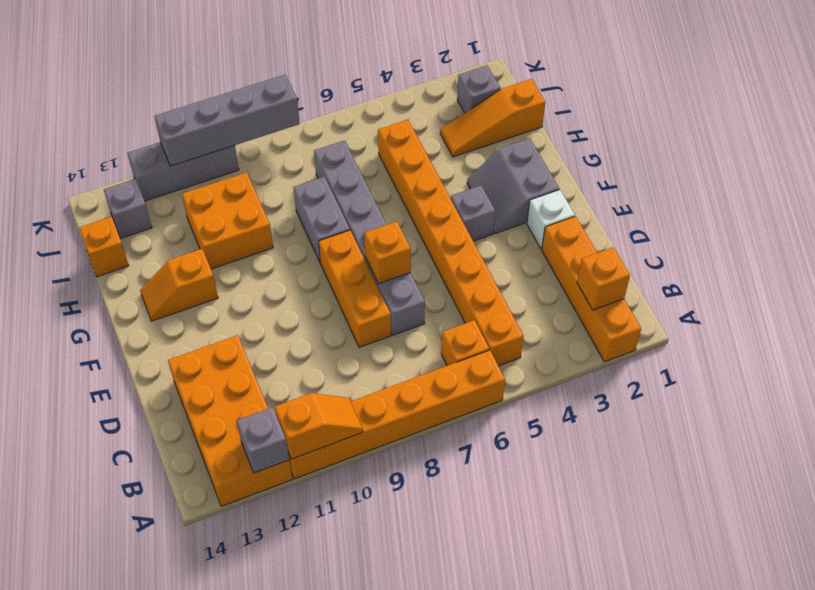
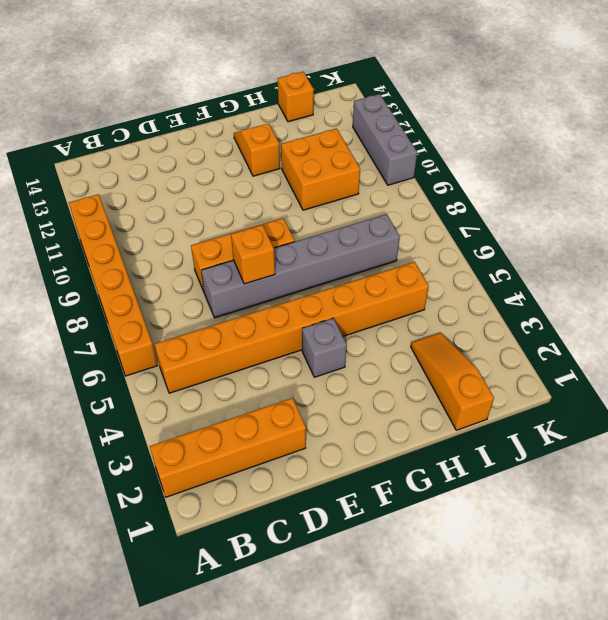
none -> orange brick A12:D13 level 1
none -> orange brick B6 level 1
none -> white brick E2 level 1

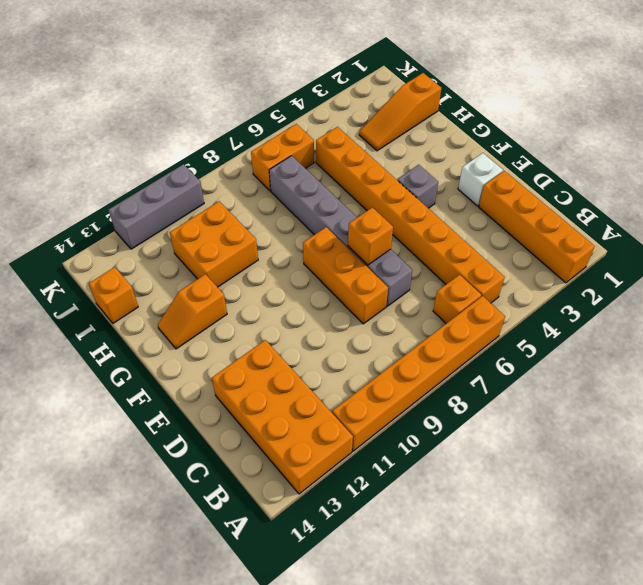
orange brick J6:J7 level 1 -> none
none -> grey slope F2:G3 level 1 top 2
none -> grey brick G8:H8 level 1
none -> grey brick J2 level 1

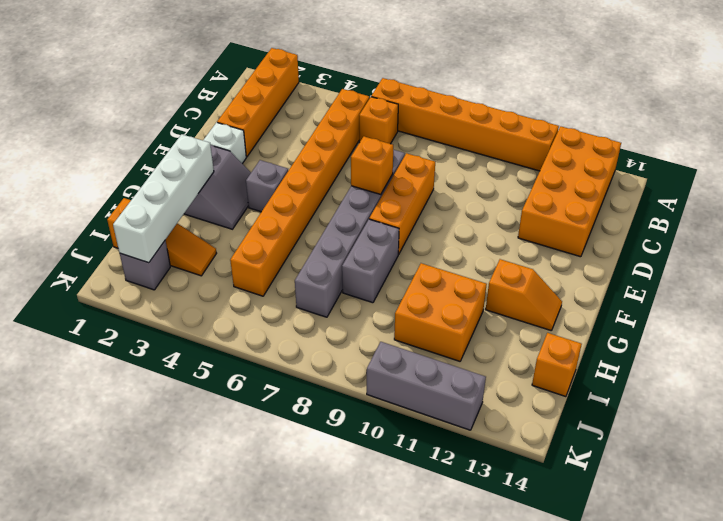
white brick G2:J2 level 2 -> none
none -> grey brick J13 level 1
none -> orange slope A10:A11 level 2 top 11
none -> grey brick A12 level 2

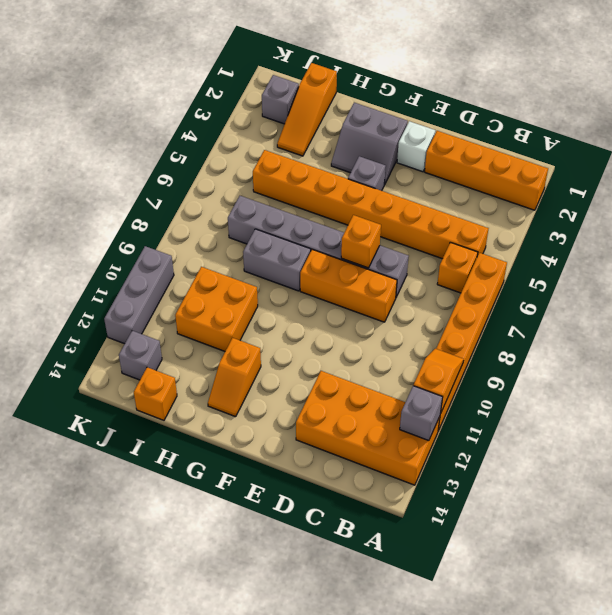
none -> orange brick B2 level 2
none -> grey brick K8:K11 level 2

